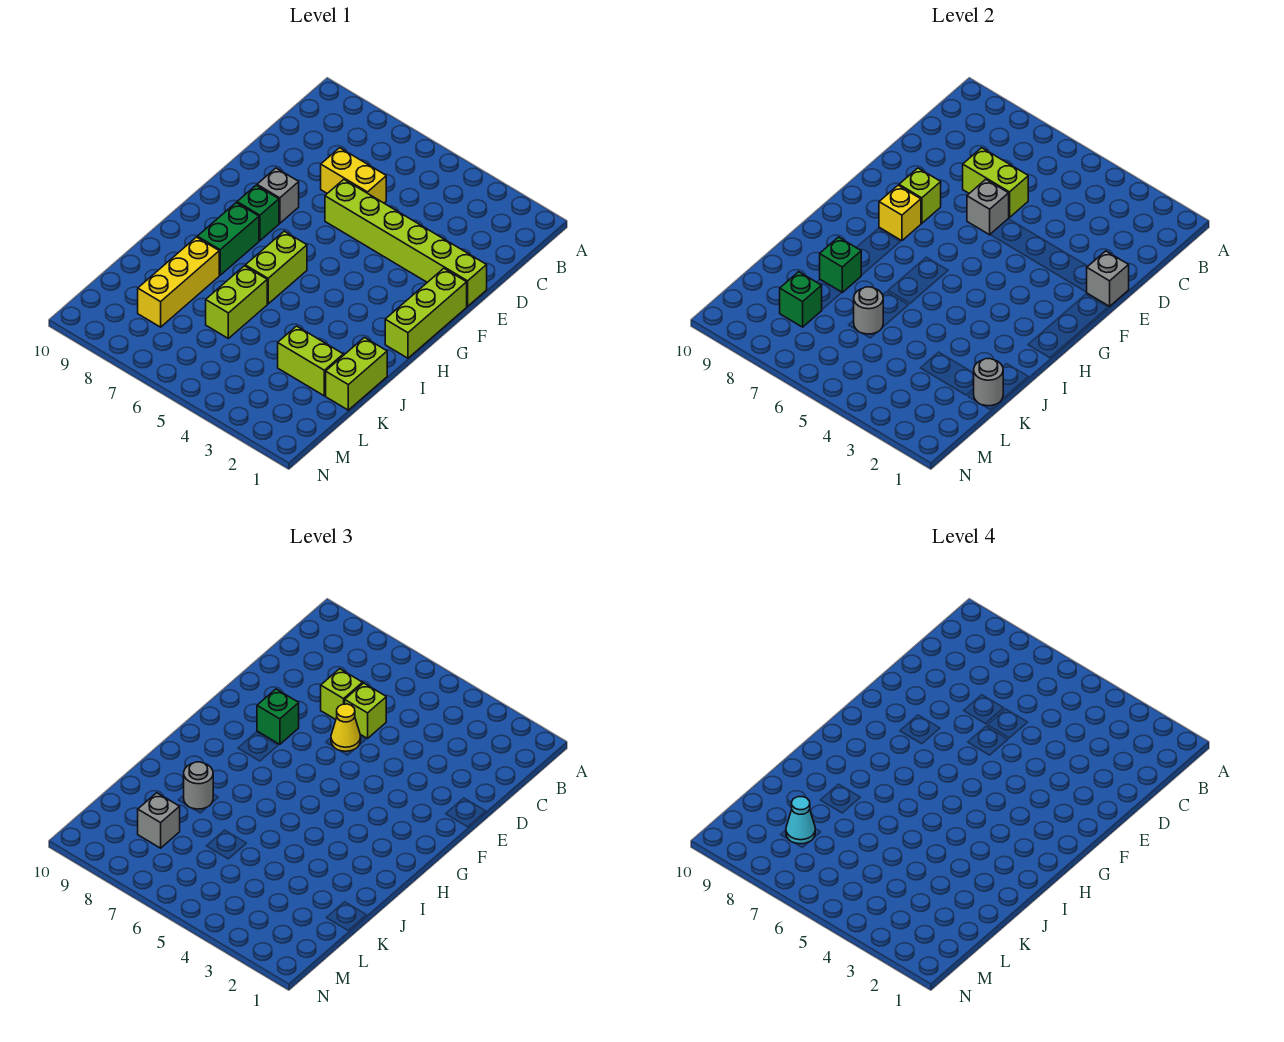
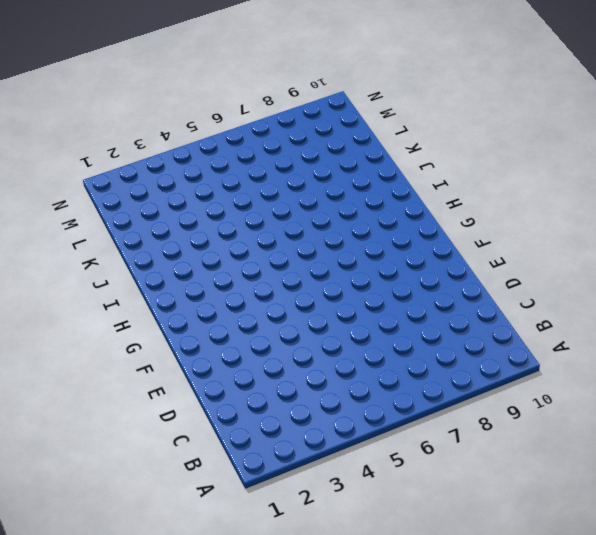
none -> yellow brick D6:D7 level 1
none -> lime brick E1:E6 level 1
none -> lime brick F1:H1 level 1

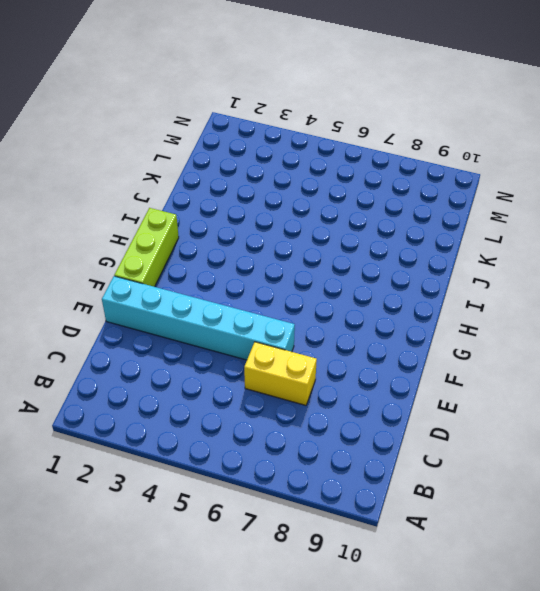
cyan brick E1:E6 level 1 -> lime brick E1:E6 level 1
none -> grey brick F8 level 1
none -> green brick G8 level 1
none -> lime brick H6:I6 level 1

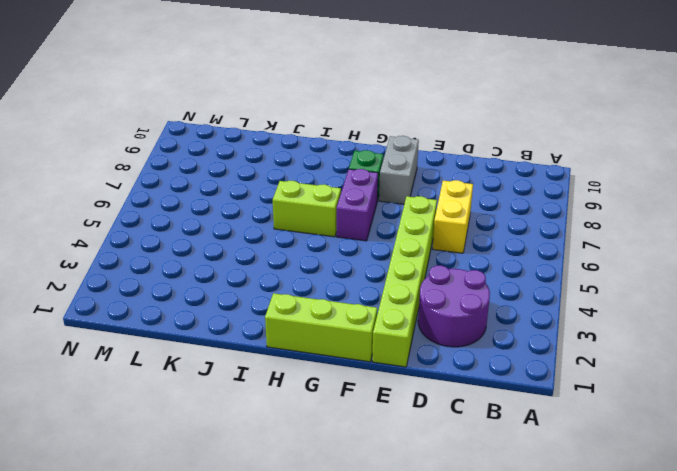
purple round brick C2:D3 level 1 -> none
grey brick F8:F9 level 1 -> grey brick F8 level 1
purple brick G6:G7 level 1 -> none
none -> green brick H8:I8 level 1
none -> lime brick J1:K1 level 1
none -> lime brick J6:K6 level 1

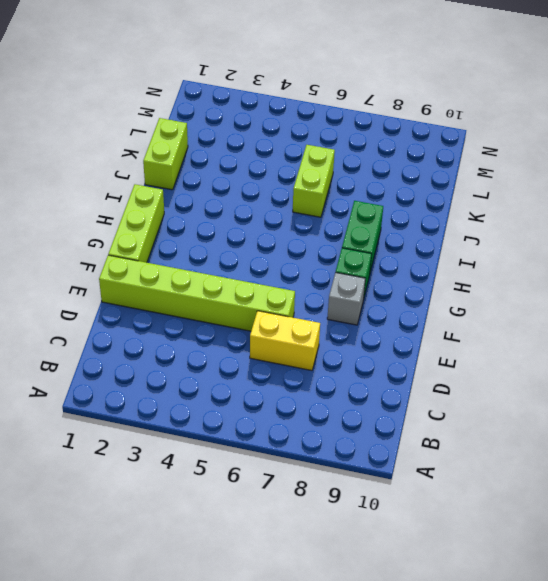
none -> lime brick H6:I6 level 1
none -> yellow brick J8:L8 level 1
none -> lime brick K2:K3 level 1

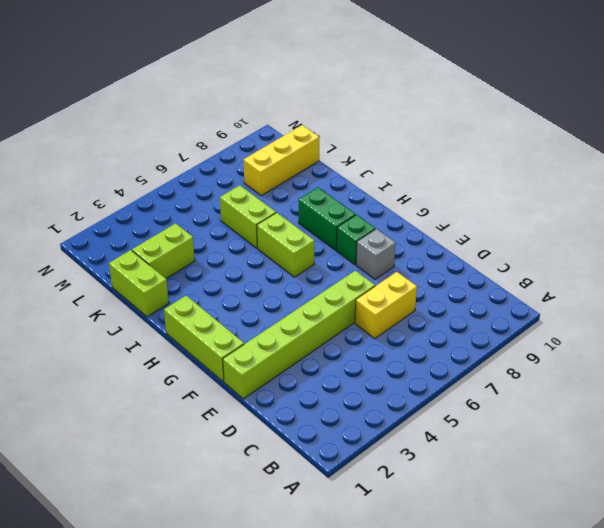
yellow brick L8:L10 level 1 -> yellow brick J8:L8 level 1
none -> lime brick D6:D7 level 2
none -> grey brick E1 level 2
none -> grey brick E6 level 2

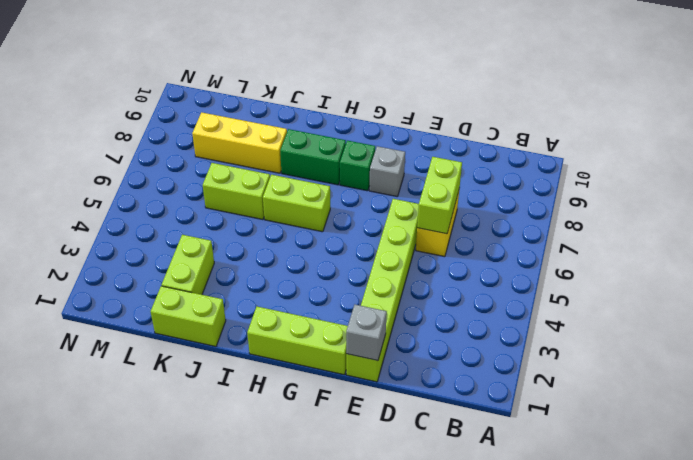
none -> grey brick E6 level 2
none -> lime brick F8 level 2
none -> yellow brick G8 level 2

